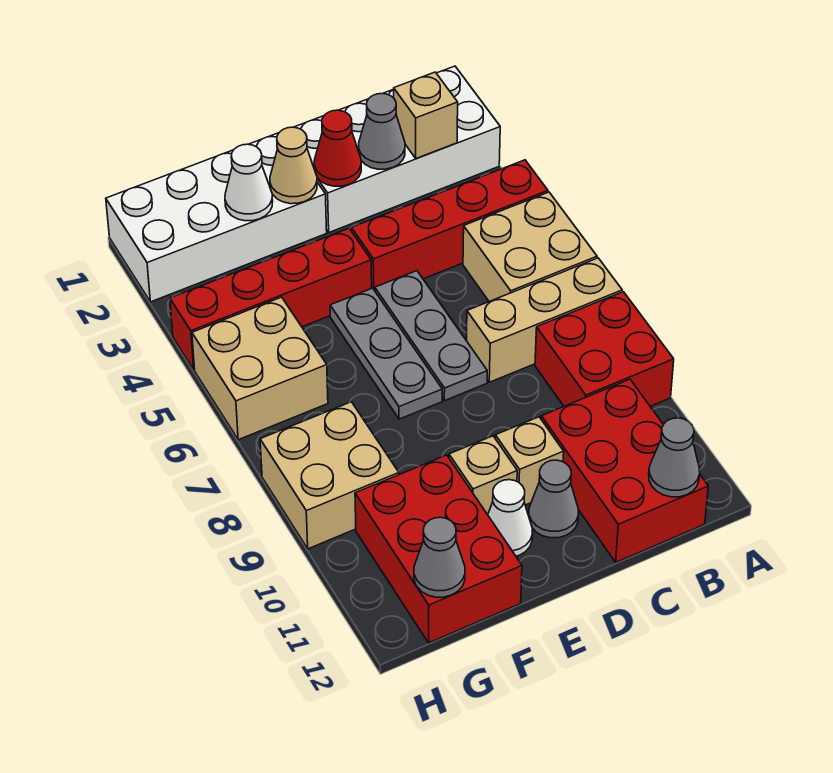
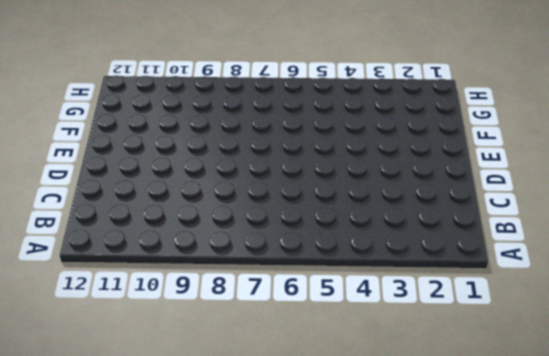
none -> white brick A1:D2 level 1
none -> red brick A4:D4 level 1
none -> tan brick A5:B6 level 1

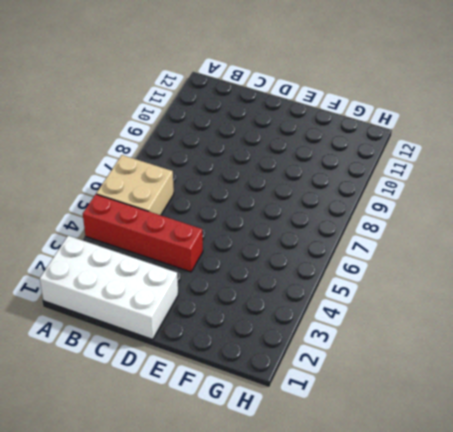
none -> tan brick A7:C7 level 1
none -> red brick A8:B9 level 1
none -> red brick B10:C12 level 1

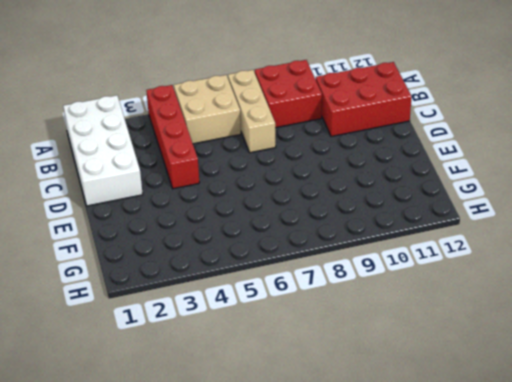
none -> grey plate D5:D7 level 1
none -> tan brick D10 level 1
none -> grey cone D11 level 1

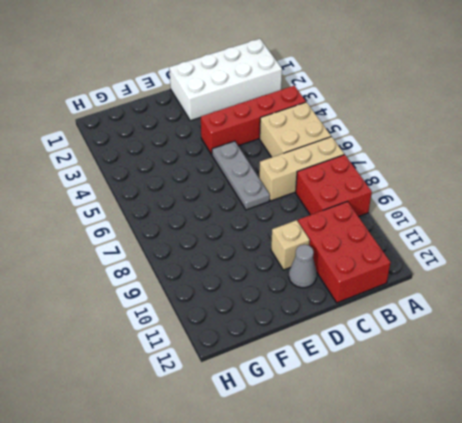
none -> white brick E1:H2 level 1
none -> red brick E4:H4 level 1
none -> grey plate E5:E7 level 1

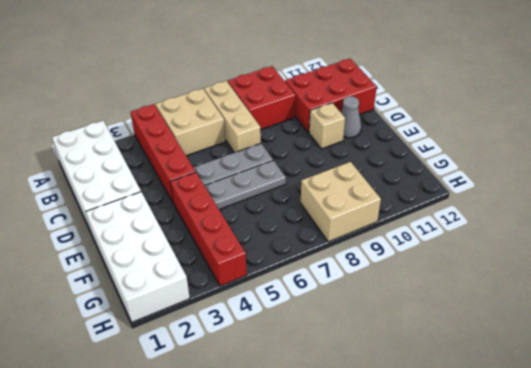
none -> tan brick E10 level 1
none -> white cone E11 level 1
none -> red brick F10:G12 level 1

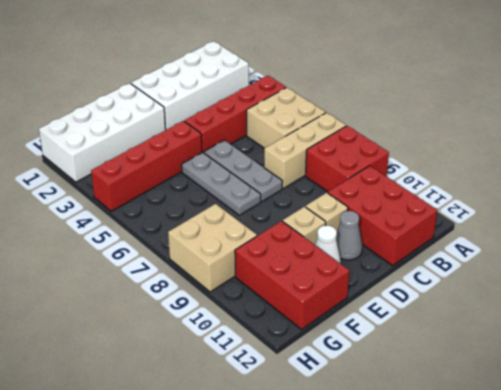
none -> tan brick G5:H6 level 1
none -> tan brick B2 level 2
none -> grey cone B12 level 2

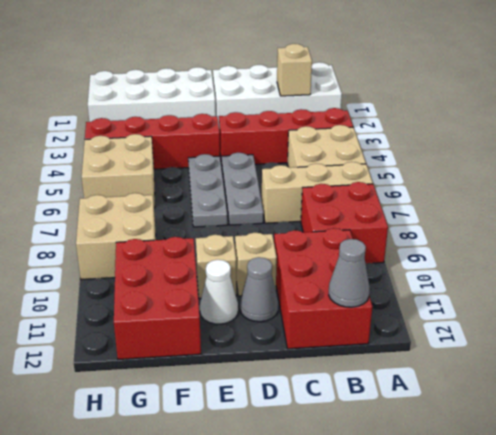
none -> grey cone C2 level 2
none -> red cone D2 level 2
none -> tan cone E2 level 2

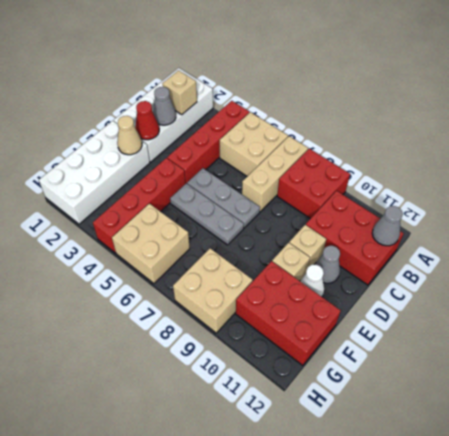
none -> white cone F2 level 2
none -> grey cone G12 level 2

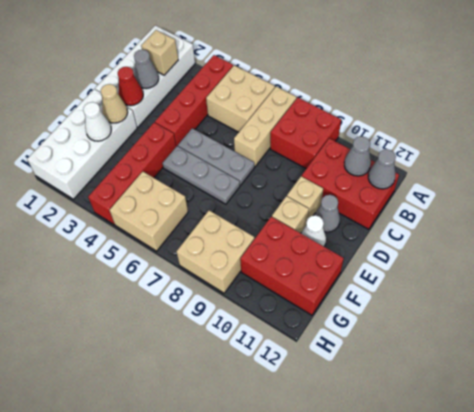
grey cone B11 level 2 -> grey cone G12 level 2

